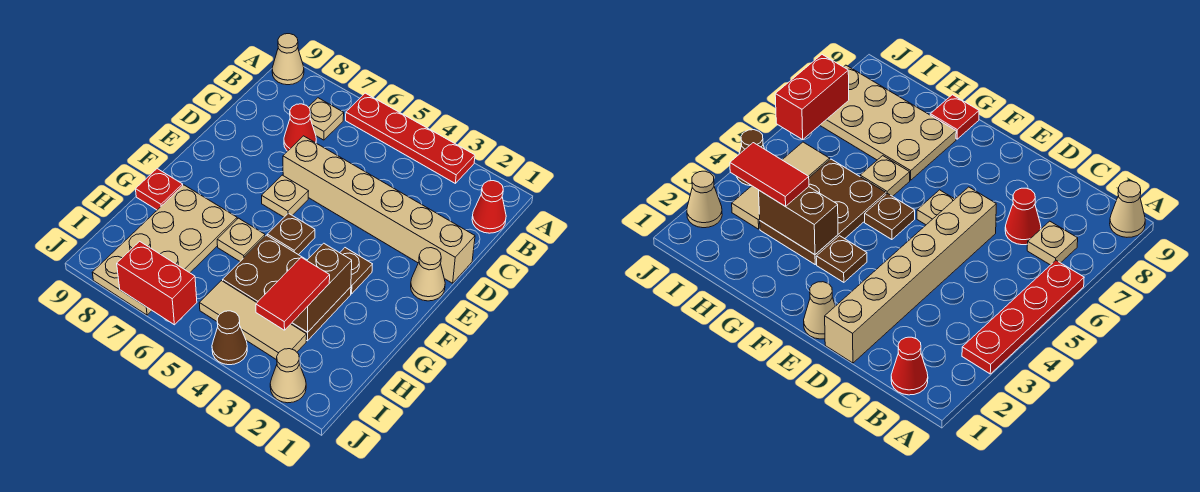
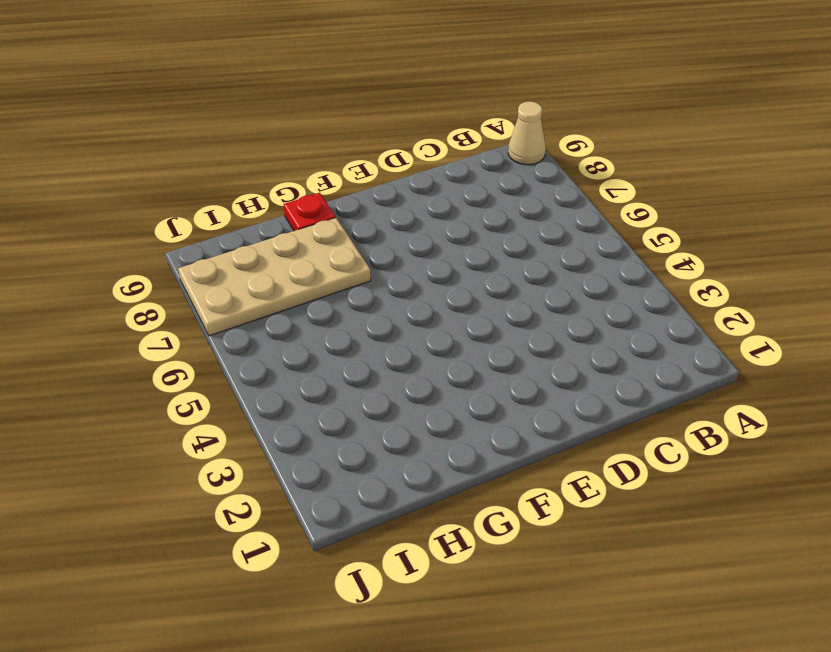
none -> red plate A3:A6 level 1
none -> red cone B1 level 1
none -> tan plate B7 level 1

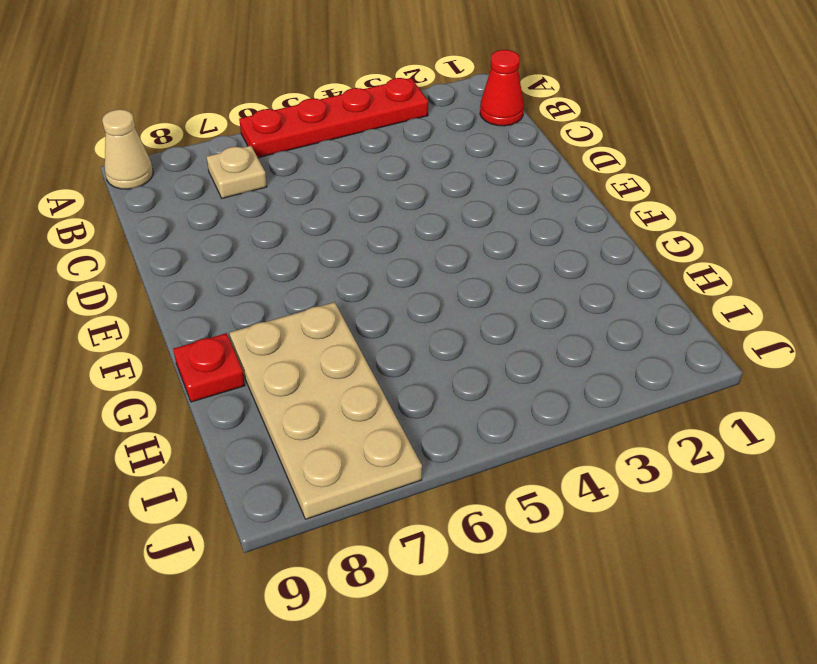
none -> red cone C7 level 1
none -> tan brick D1:D6 level 1
none -> tan cone E1 level 1

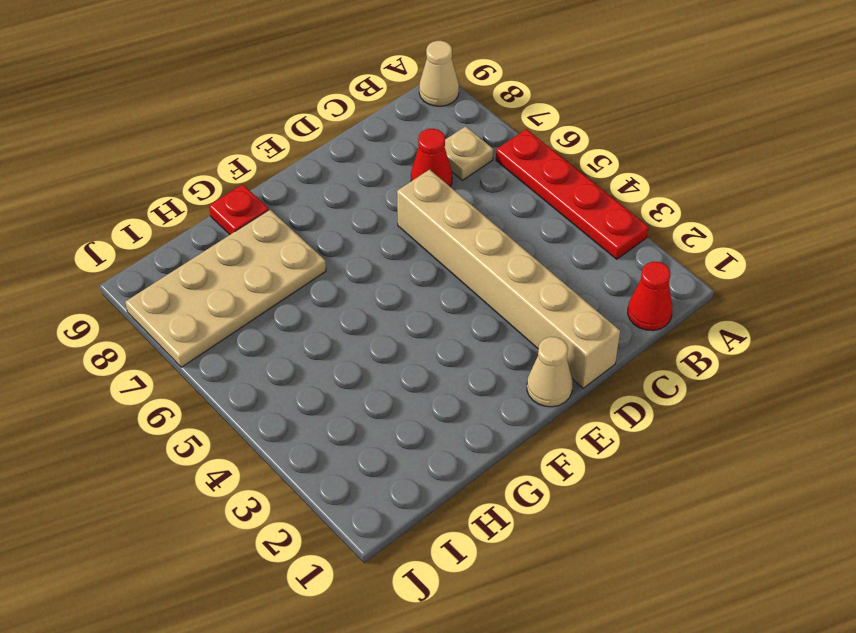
none -> tan plate E6 level 1
none -> brown plate F3 level 1
none -> brown plate F5 level 1

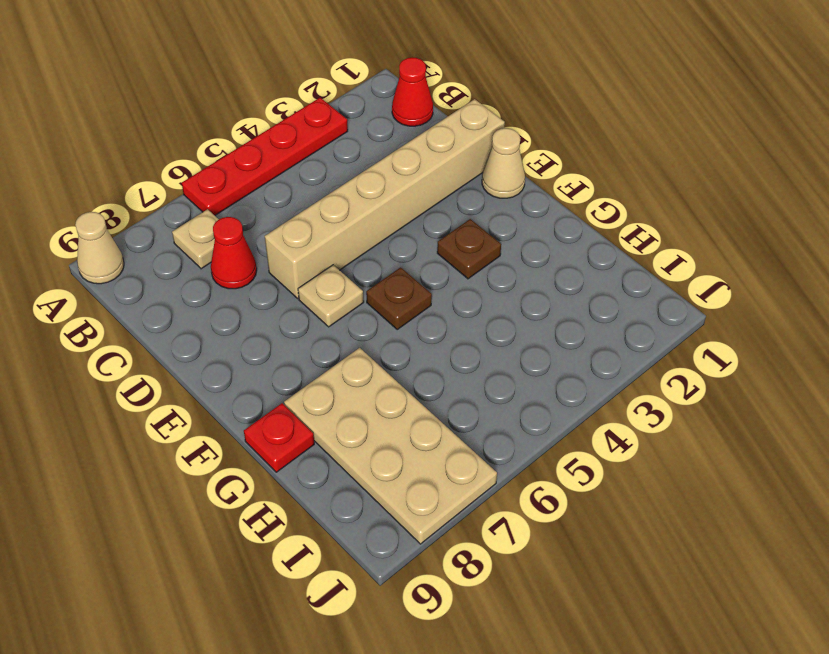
none -> brown plate G3:H5 level 1
none -> tan plate G6 level 1
none -> tan tile I3:I5 level 1

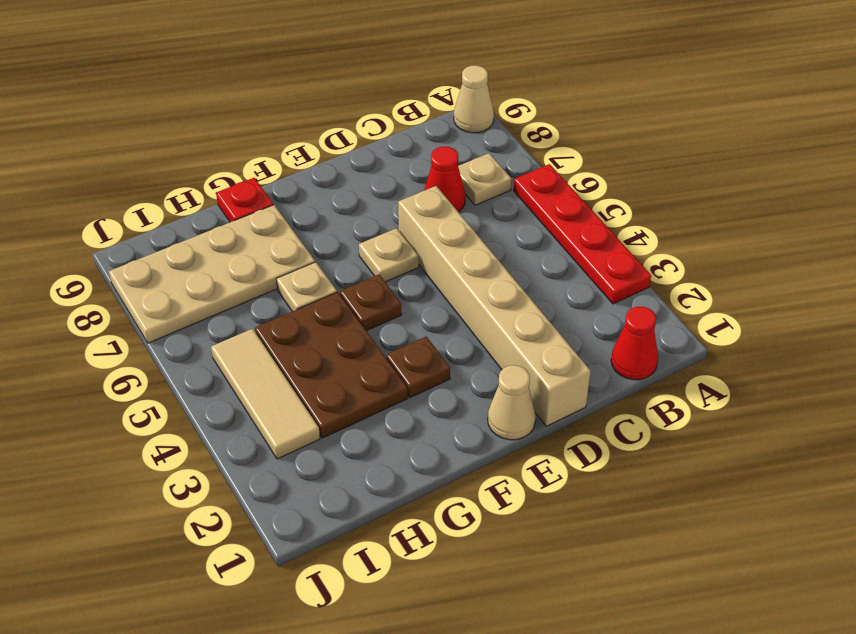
none -> tan cone J2 level 1
none -> brown cone J4 level 1
none -> brown brick G3:H3 level 2

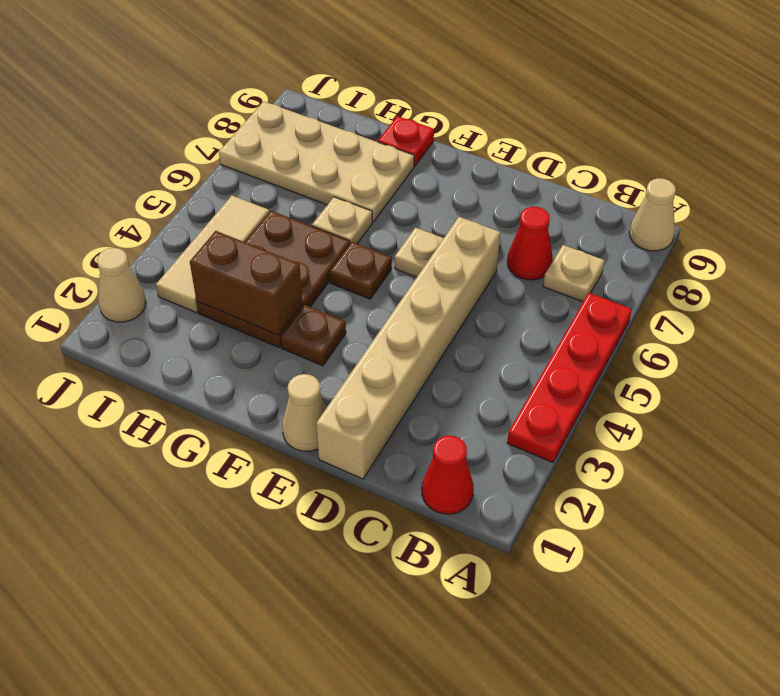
none -> brown cone J4 level 1
none -> red brick J6:J7 level 2
none -> red tile H3:I3 level 3

